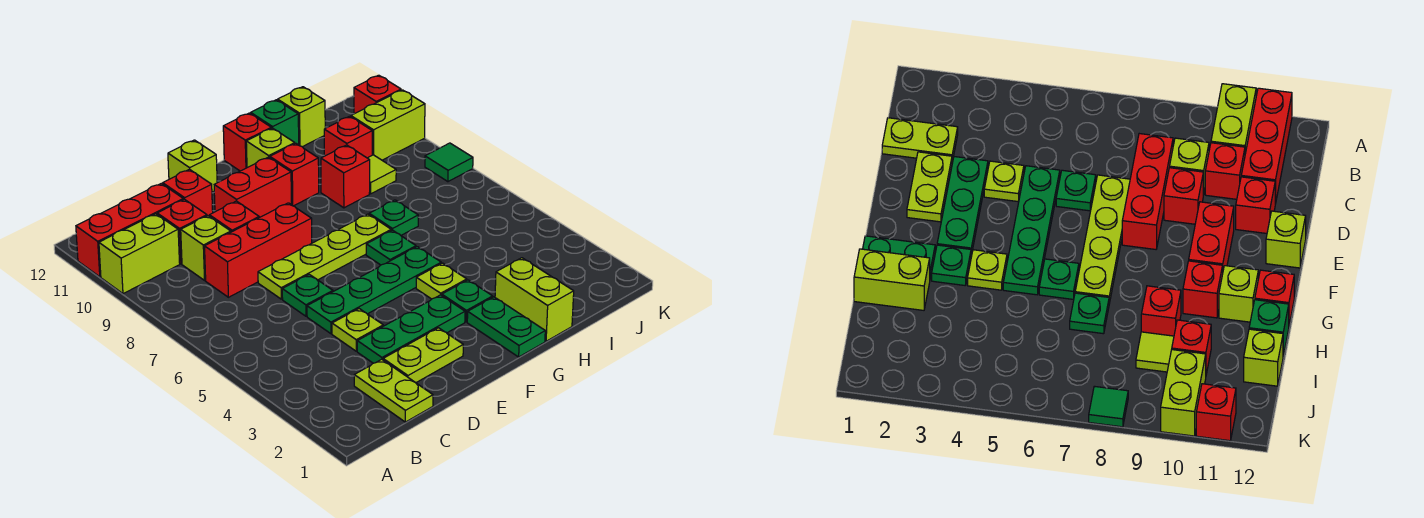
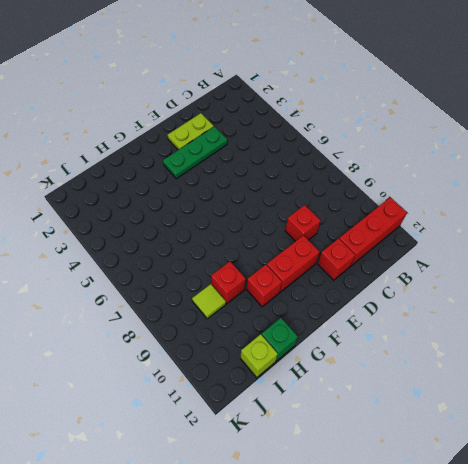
none -> lime brick A10:B10 level 1
none -> lime plate C1:C2 level 1
none -> red brick C8:E8 level 1
none -> lime brick C9 level 1

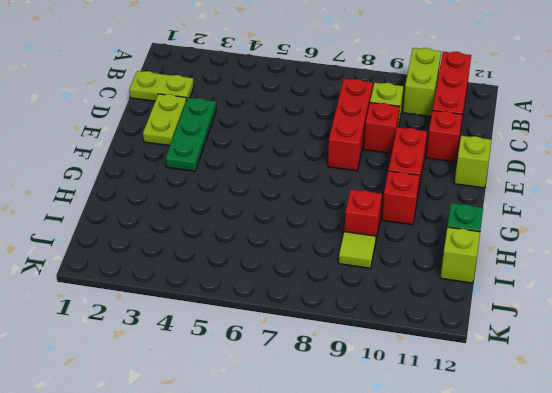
none -> red brick C10 level 1
none -> lime plate D4 level 1
none -> green plate D5:G5 level 1
none -> green plate D6 level 1

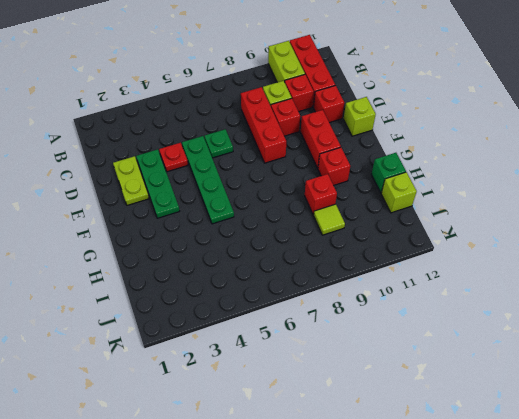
red plate D4 level 1 -> lime plate D4 level 1
none -> lime plate C1:C2 level 1
none -> lime plate D7:G7 level 1
none -> green plate G1:G2 level 1
none -> green plate G3 level 1

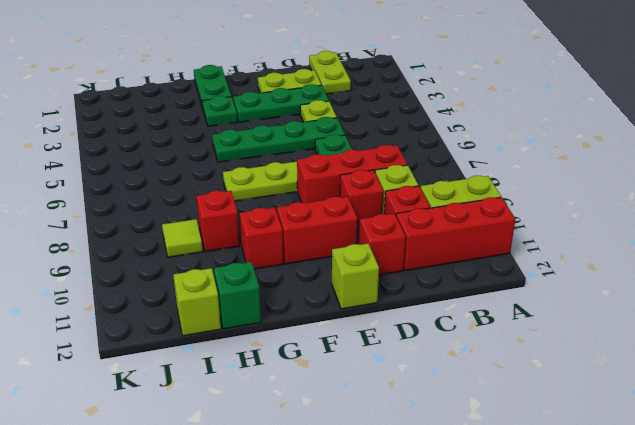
none -> lime plate G4 level 1
none -> green plate G6 level 1
none -> lime brick G11 level 1
none -> red brick G12 level 1

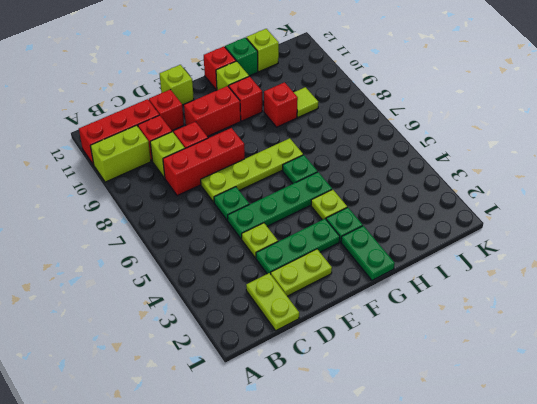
none -> lime brick H1:H2 level 1
none -> green plate H7 level 1
none -> red brick I10 level 1
none -> lime brick J10:K10 level 1

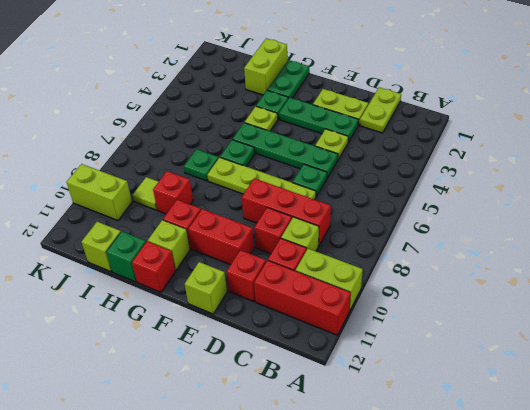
none -> red brick I10 level 1
none -> green tile K8 level 1
none -> red brick K11 level 1

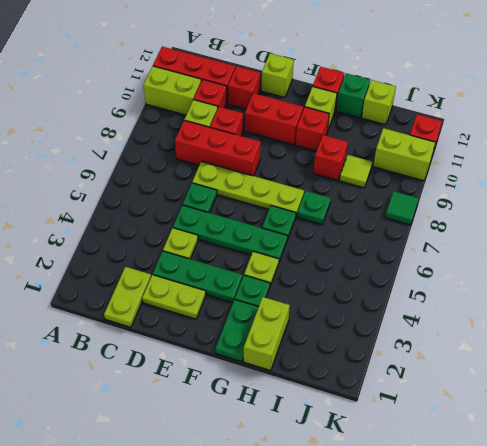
none -> red brick I10 level 1

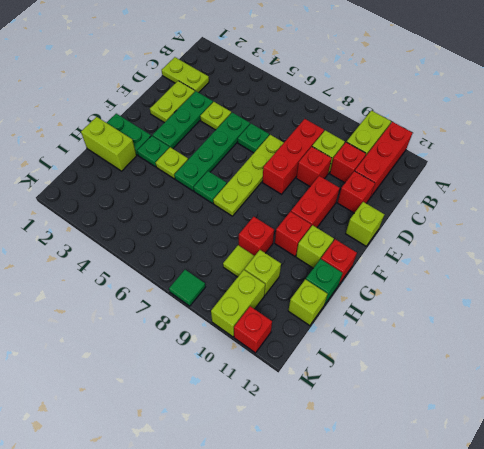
lime brick I10 level 1 -> red brick I10 level 1
none -> green plate H7 level 1

